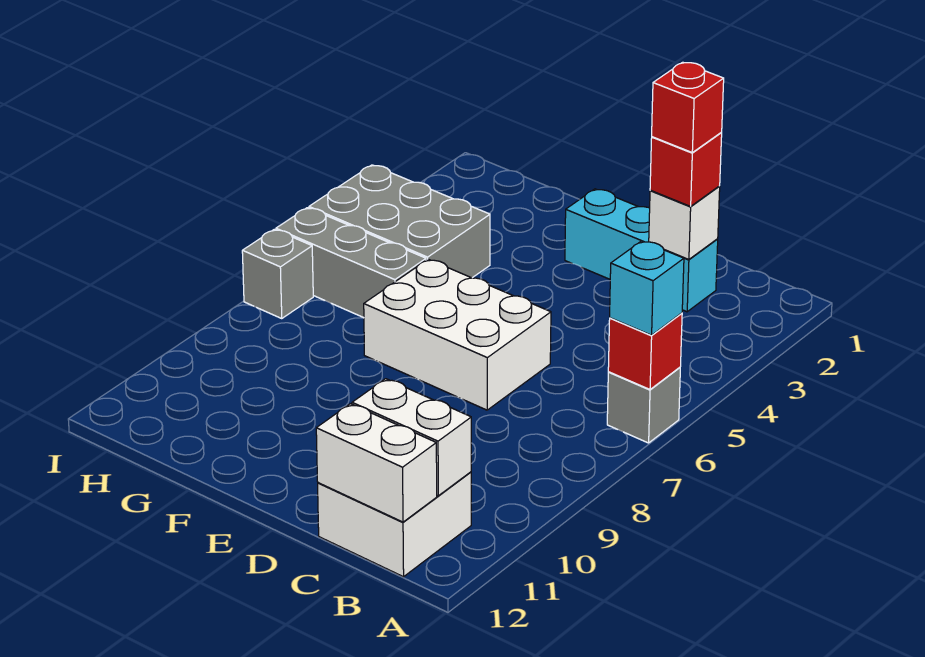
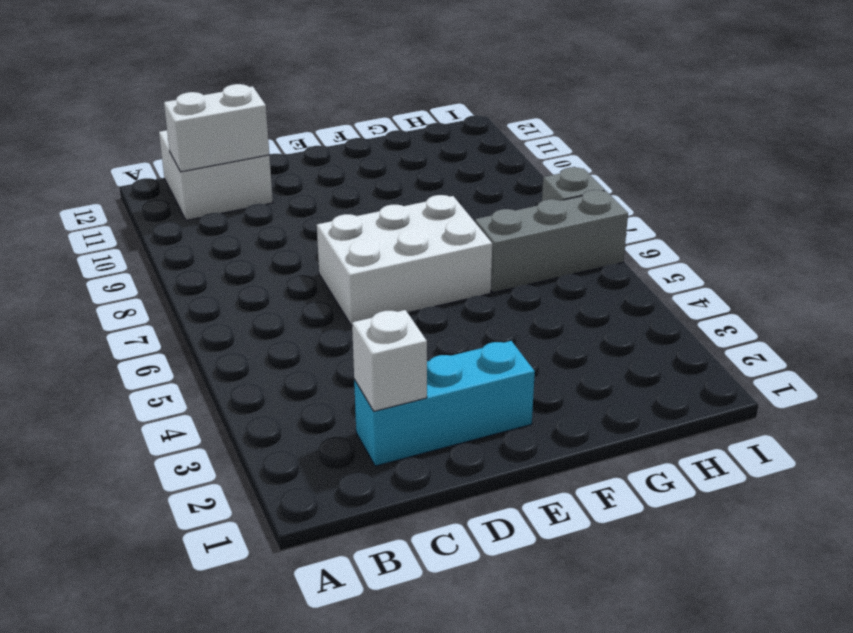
none -> grey brick A6 level 1
none -> grey brick G4:I5 level 1
none -> red brick A6 level 2

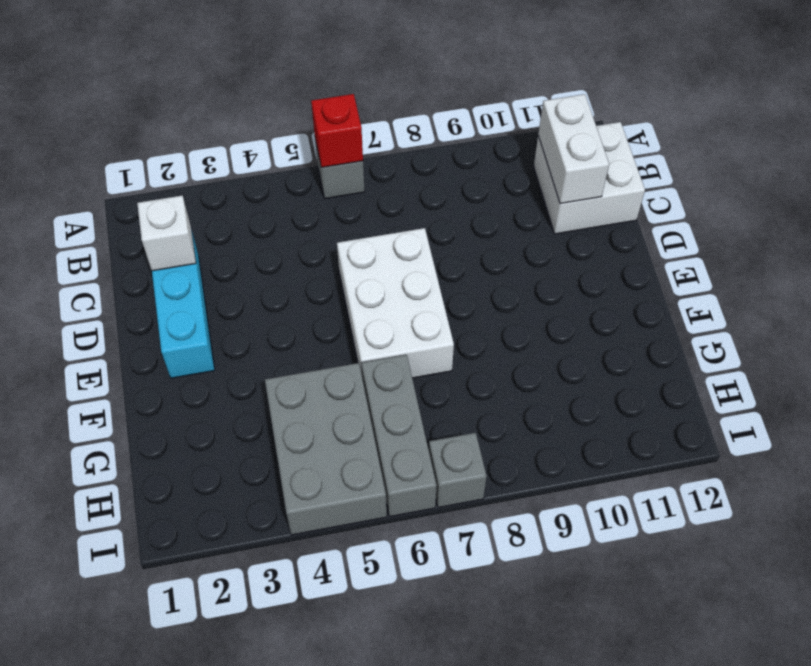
none -> white brick B12:C12 level 2
none -> cyan brick A6 level 3
none -> red brick C2 level 3

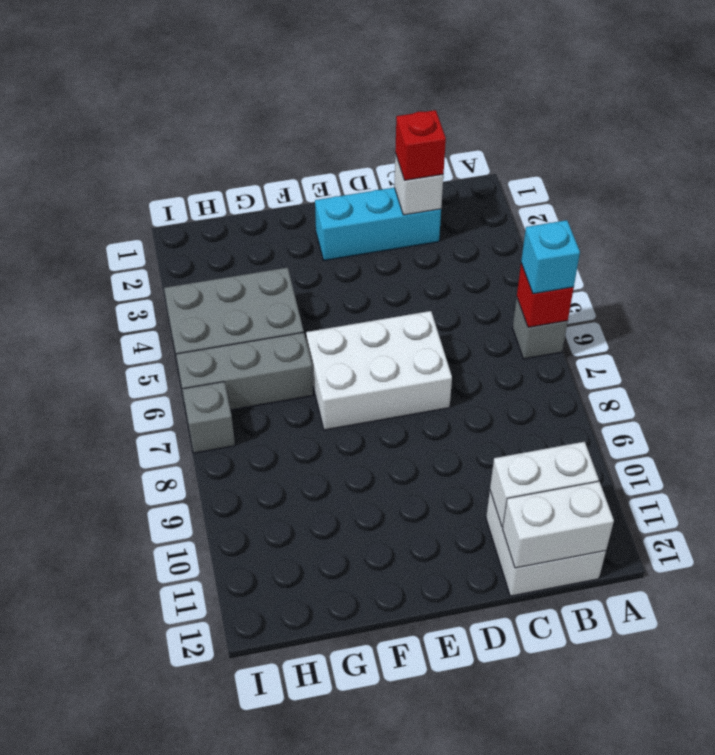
none -> red brick C2 level 4

